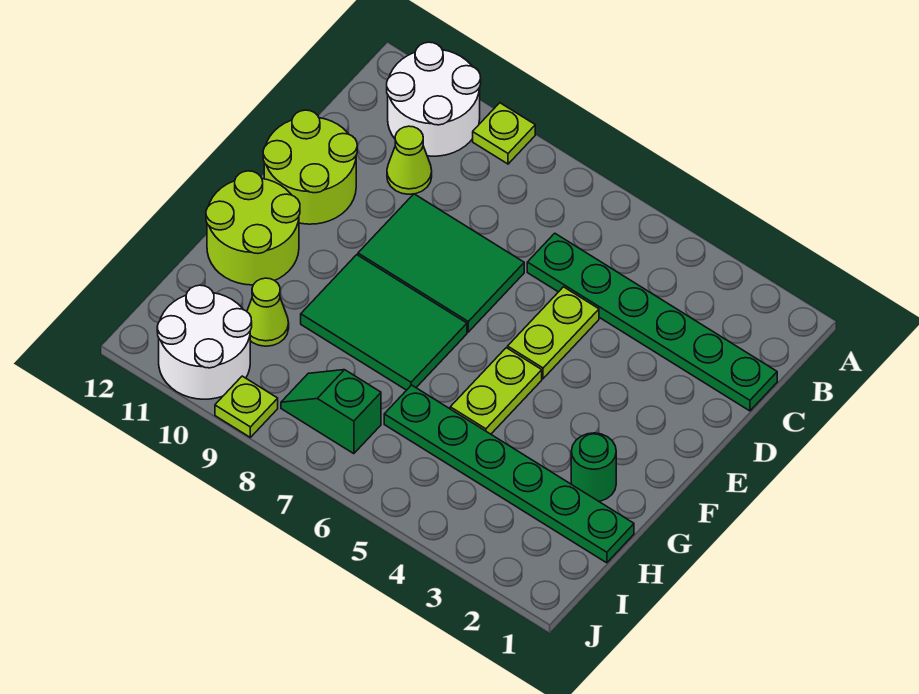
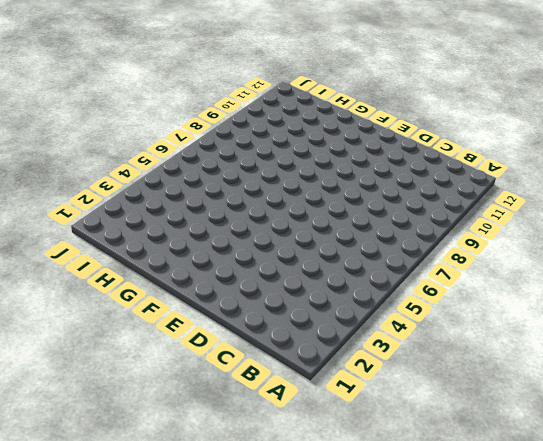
none -> lime plate A9 level 1
none -> white round brick A10:B11 level 1
none -> green plate C1:C6 level 1

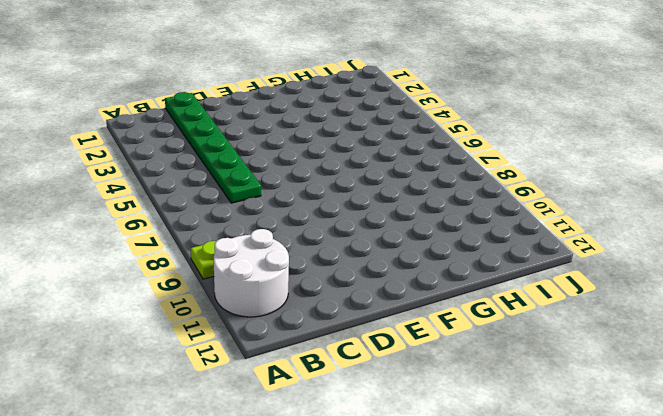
none -> lime cone C10 level 1
none -> lime plate D5:E5 level 1
none -> green tile D7:E9 level 1

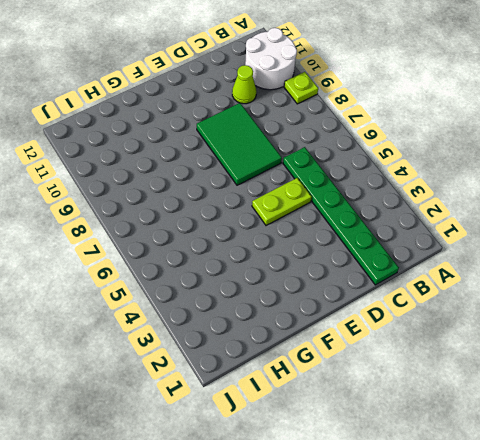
none -> lime round brick D11:E12 level 1
none -> lime plate F5:G5 level 1
none -> green tile F7:G9 level 1

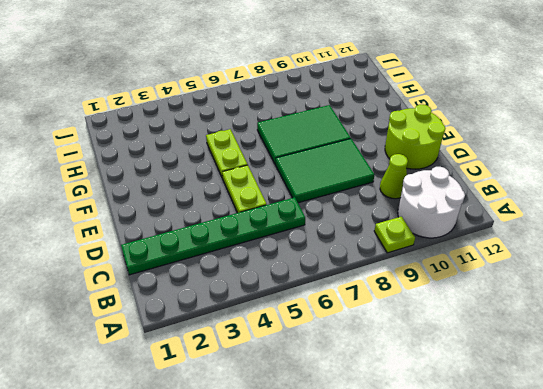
none -> lime round brick F11:G12 level 1
none -> green round brick G2 level 1
none -> green plate H1:H6 level 1

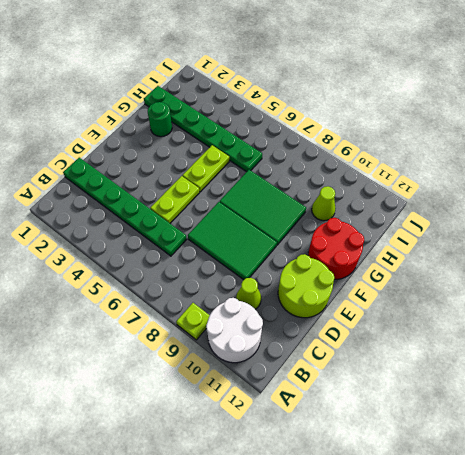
red round brick F11:G12 level 1 -> lime round brick F11:G12 level 1
none -> green slope I7:I8 level 1 top 7
none -> white round brick I10:J11 level 1
none -> lime plate J9 level 1

